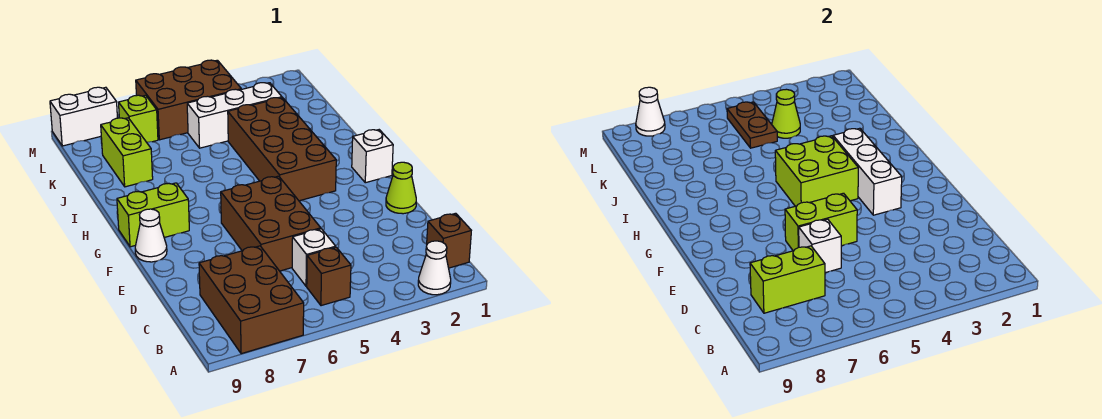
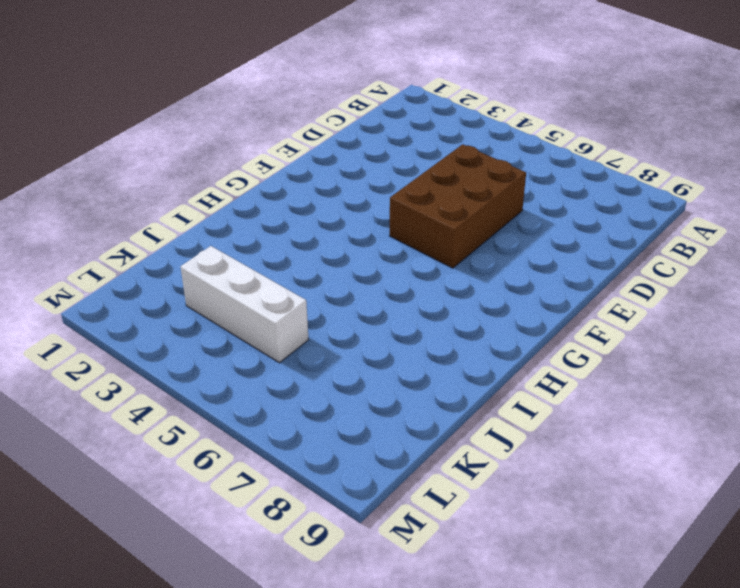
none -> white cone A2 level 1
none -> brown brick A7:C8 level 1
none -> brown brick B1 level 1

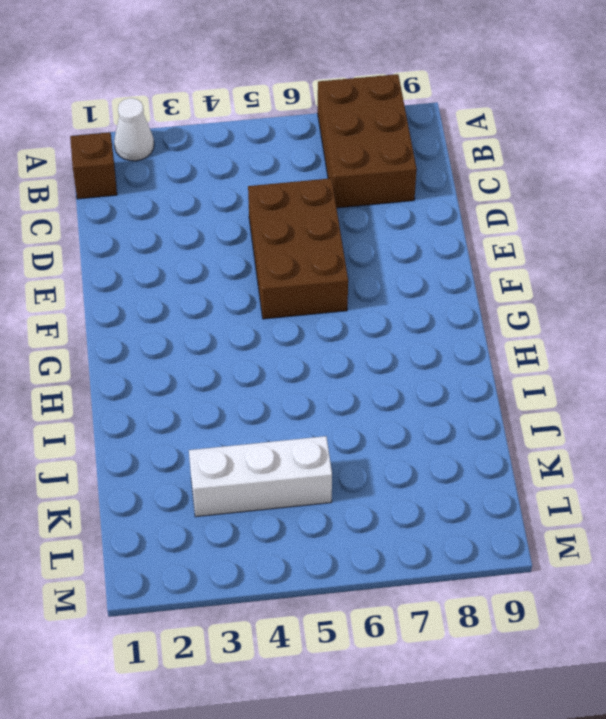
none -> brown brick B5 level 1
none -> white brick C5 level 1
none -> lime cone E1 level 1

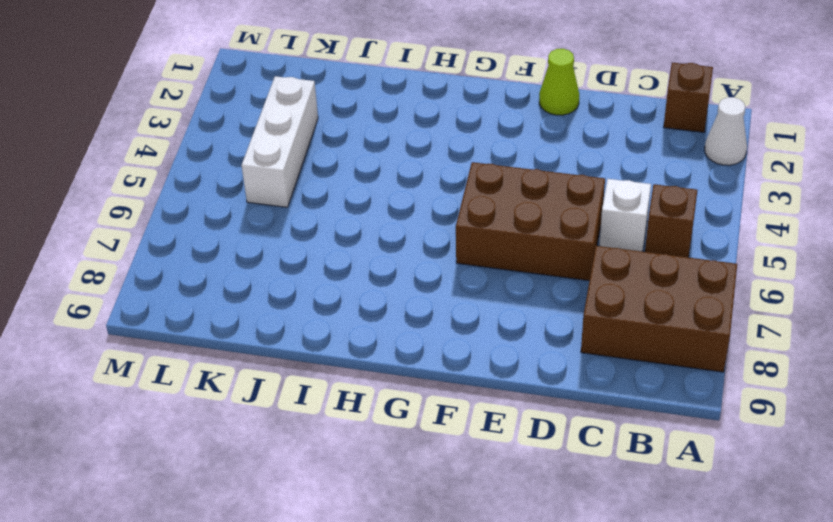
none -> white cone F9 level 1
none -> white brick G1 level 1
none -> brown brick G3:J4 level 1

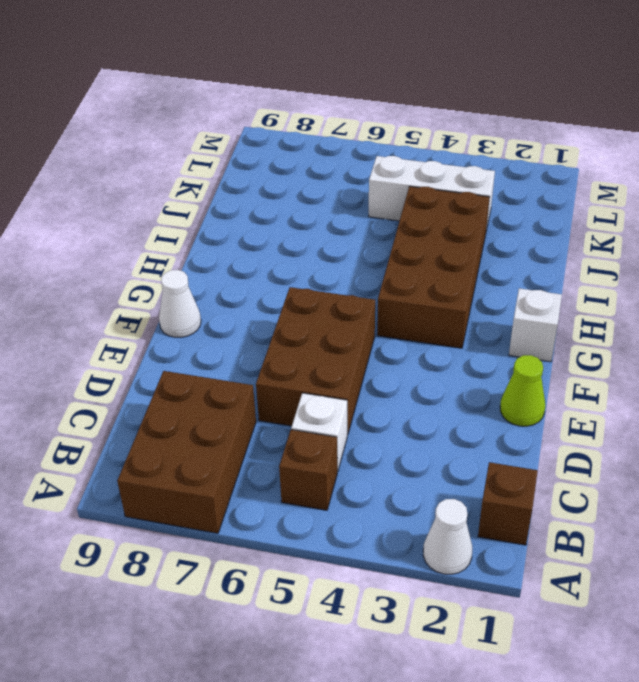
none -> lime brick G8:G9 level 1
none -> lime brick J8:K8 level 1
none -> brown brick L4:M6 level 1

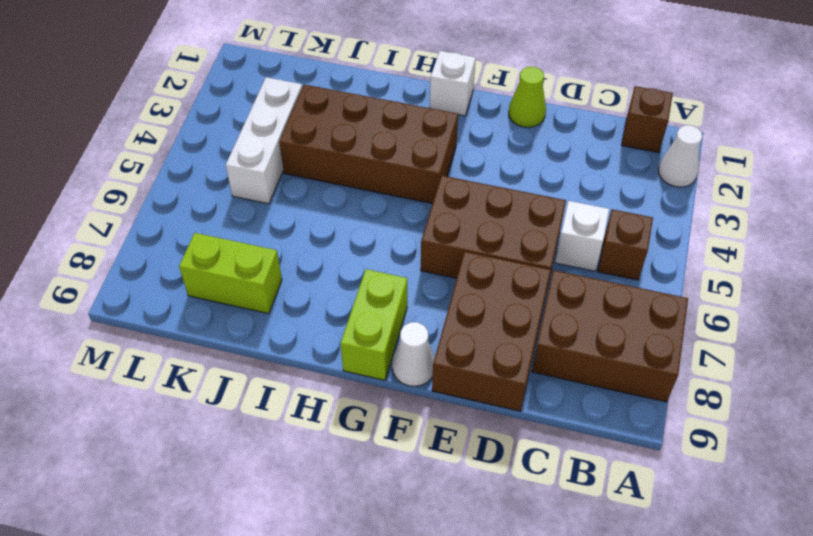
brown brick D7:E9 level 1 -> brown brick L4:M6 level 1
none -> lime brick L7 level 1
none -> white brick M8:M9 level 1
none -> lime brick C7:C8 level 2

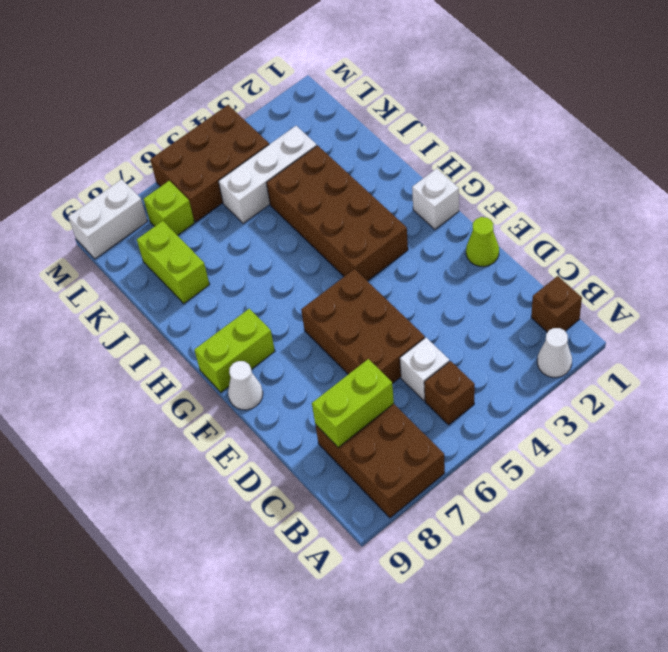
none -> white brick D6 level 2
none -> lime brick E5:E6 level 2
none -> white brick F3:H3 level 2

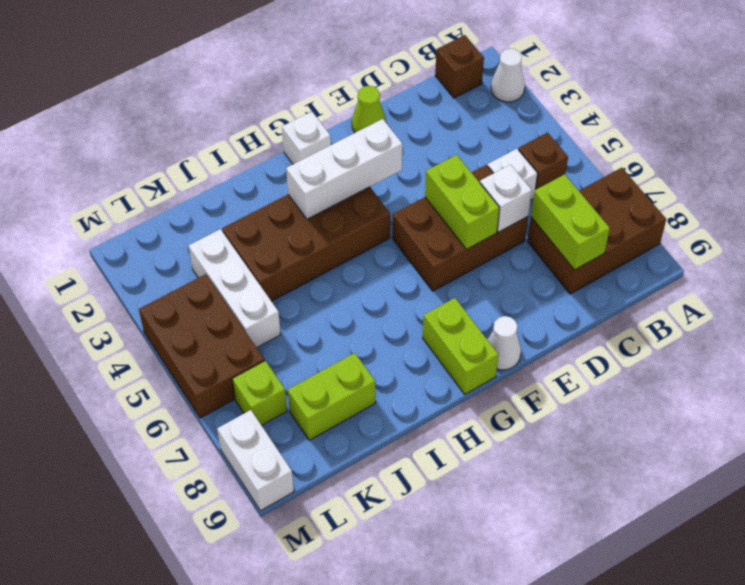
none -> lime brick G4:H5 level 2
none -> lime cone K4 level 2
none -> brown plate K5:L5 level 2

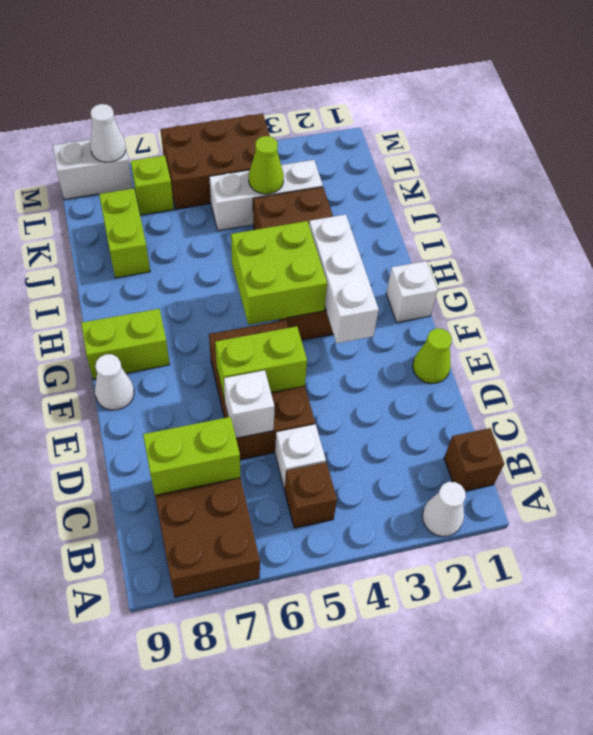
none -> brown plate K5:L5 level 2

